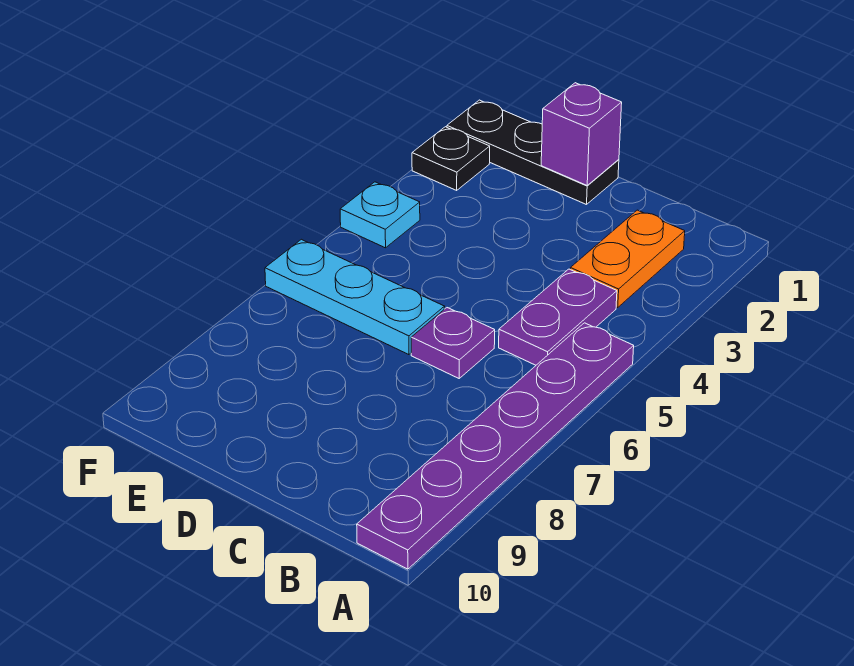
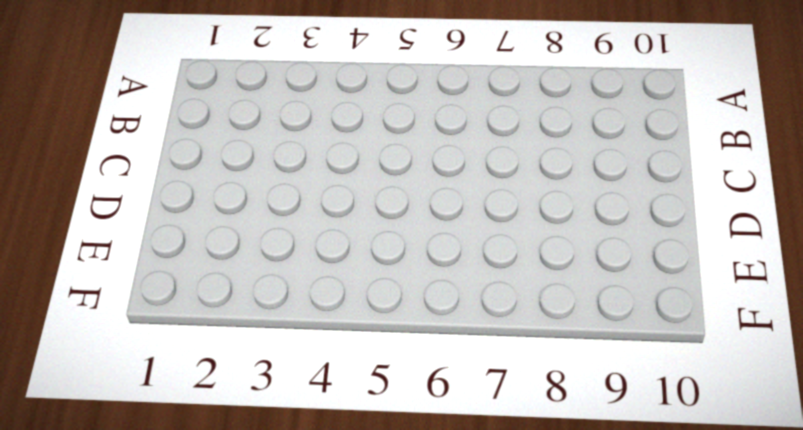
none -> purple plate A5:A10 level 1
none -> orange plate B2:B3 level 1

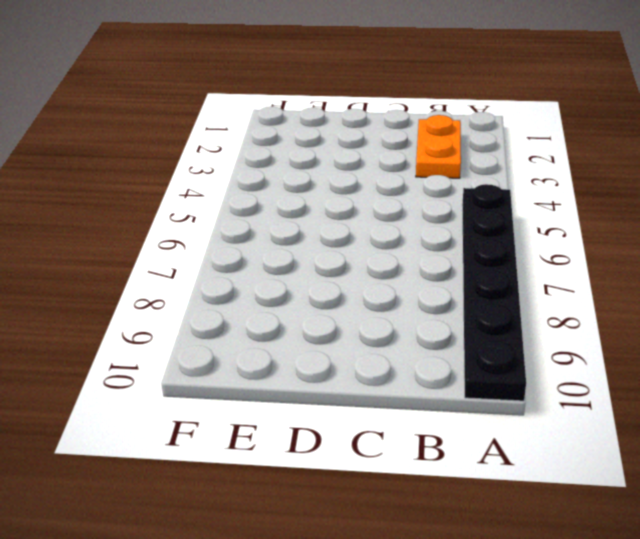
black plate A5:A10 level 1 -> purple plate A5:A10 level 1
none -> purple plate B4:B5 level 1
none -> purple plate C6 level 1

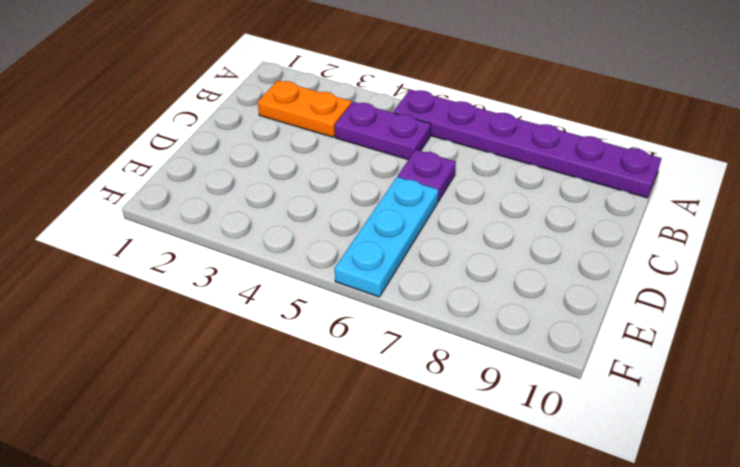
none -> black plate D1:F1 level 1
none -> black plate F2 level 1

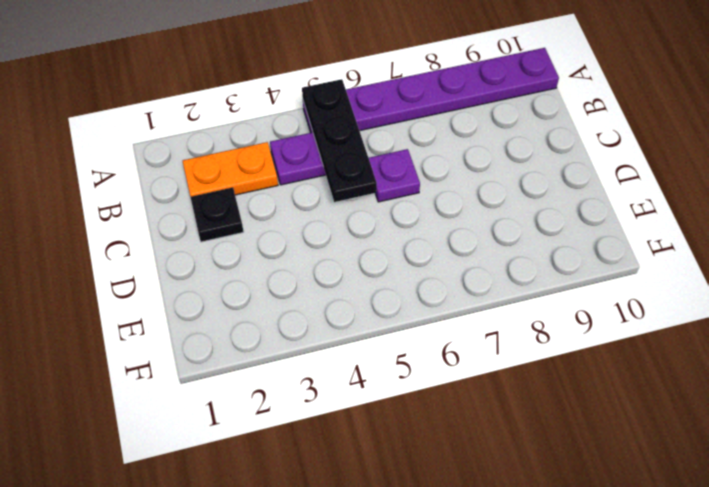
black plate A5:C5 level 2 -> black plate D1:F1 level 1
black plate C2 level 1 -> black plate F2 level 1
none -> cyan plate D6:F6 level 1
none -> cyan plate F4 level 1

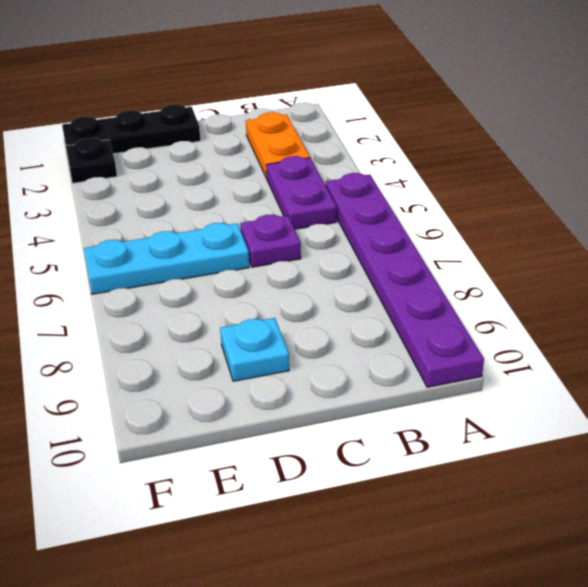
cyan plate D9 level 1 -> cyan plate F4 level 1
none -> purple brick D1 level 2

